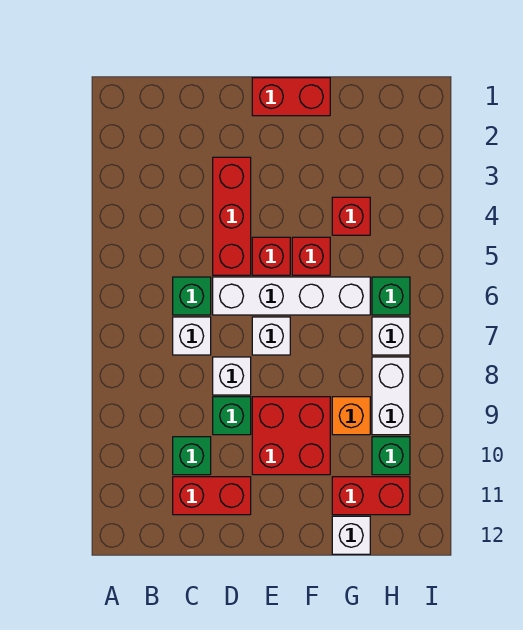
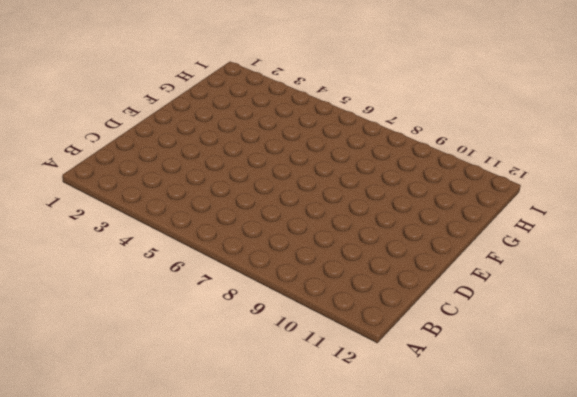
none -> green brick C6 level 1
none -> white brick C7 level 1
none -> green brick C10 level 1

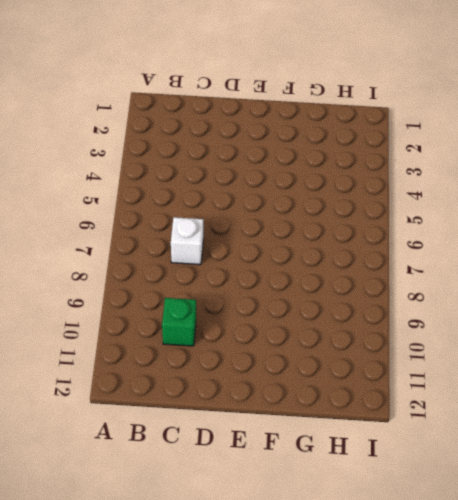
none -> green brick C6 level 1
none -> red brick C11:D11 level 1
none -> red brick D3:D5 level 1

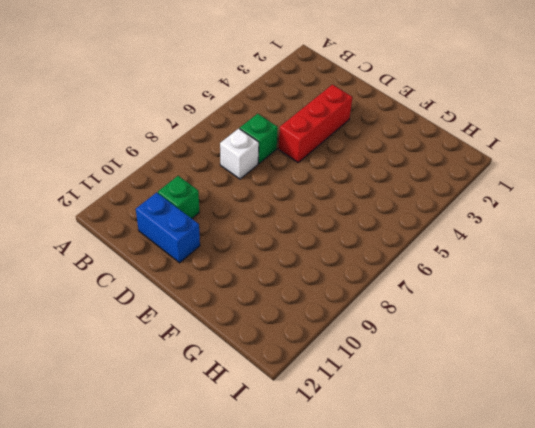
blue brick C11:D11 level 1 -> red brick C11:D11 level 1
none -> white brick D6:G6 level 1
none -> white brick D8 level 1
none -> green brick D9 level 1

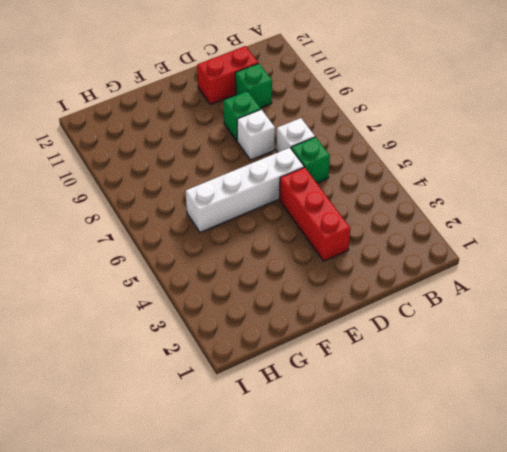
none -> red brick E1:F1 level 1
none -> red brick E5 level 1
none -> white brick E7 level 1

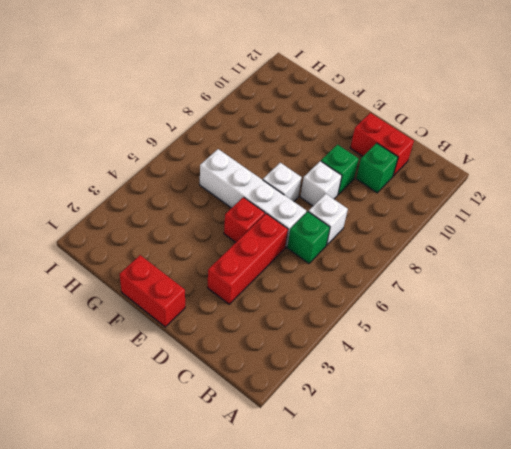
none -> red brick E9:F10 level 1
none -> red brick F5 level 1
none -> red brick G4 level 1

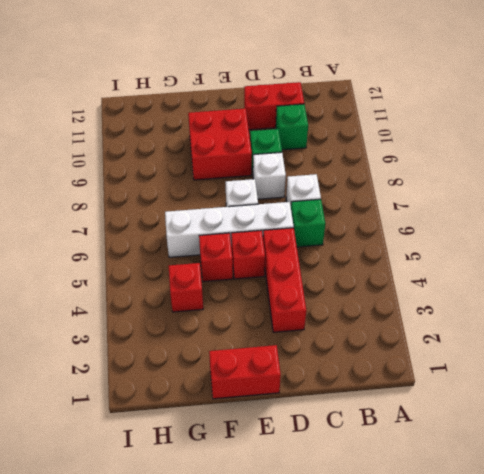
none -> orange brick G9 level 1
none -> red brick G11:H11 level 1
none -> white brick G12 level 1

